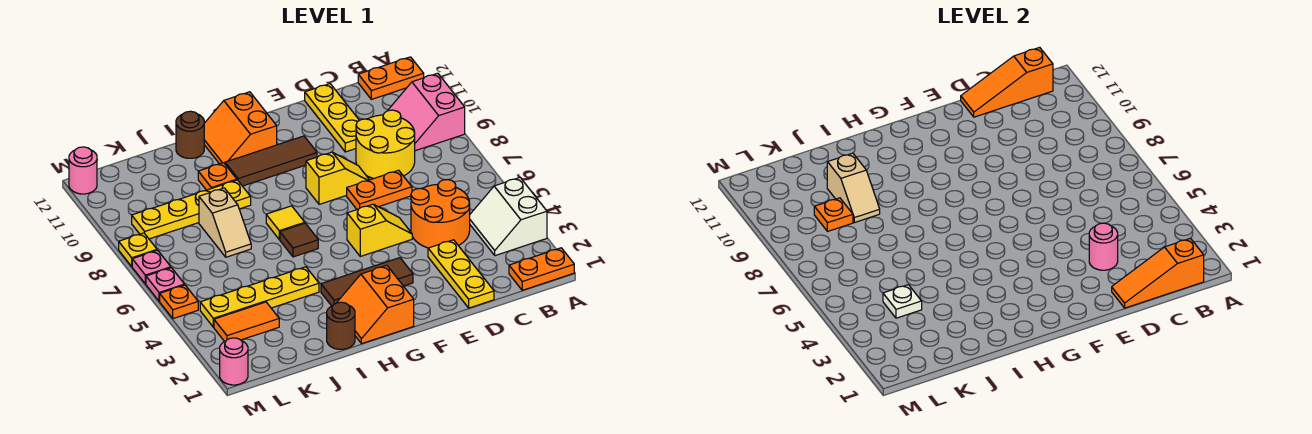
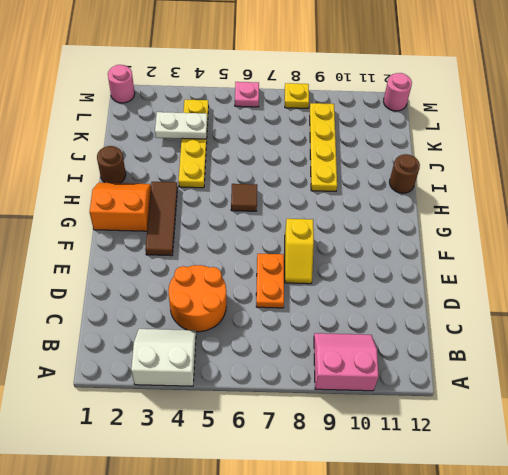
white plate K3:K4 level 2 -> white plate K4 level 2
none -> orange plate A1:B1 level 1
none -> orange plate A12:B12 level 1
none -> yellow round brick C8:D9 level 1
none -> yellow plate D1:D3 level 1

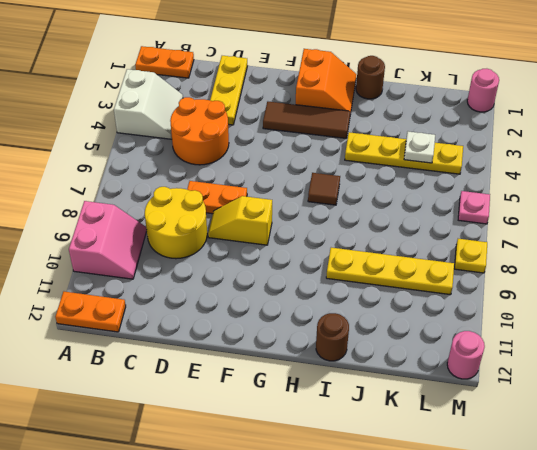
none -> yellow plate D10:D12 level 1
none -> yellow slope E5:F5 level 1 top F
none -> brown tile F10:H10 level 1
none -> orange slope G11:H12 level 1 top G

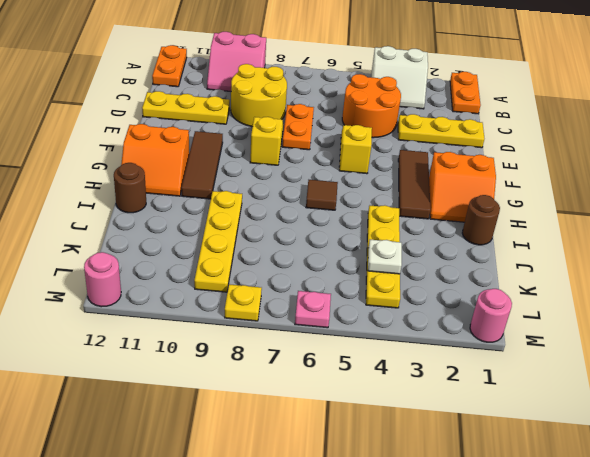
none -> yellow tile H7 level 1
none -> orange plate I10 level 1
none -> tan slope J7:J8 level 1 top 8
none -> orange tile K3:L3 level 1

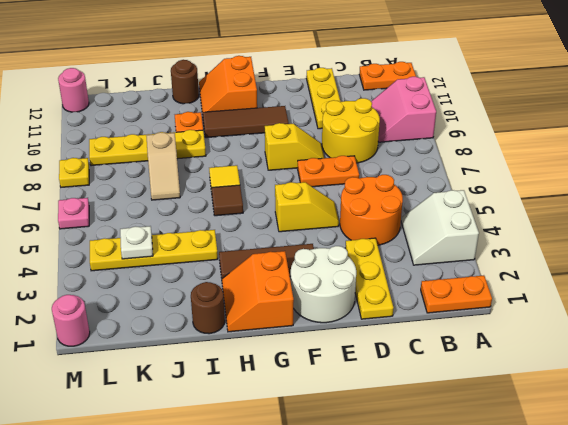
white round brick E1:F2 level 1 -> none
none -> orange tile K3:L3 level 1
none -> orange plate M5 level 1
none -> pink plate M7 level 1
none -> orange slope B1:D1 level 2 top B

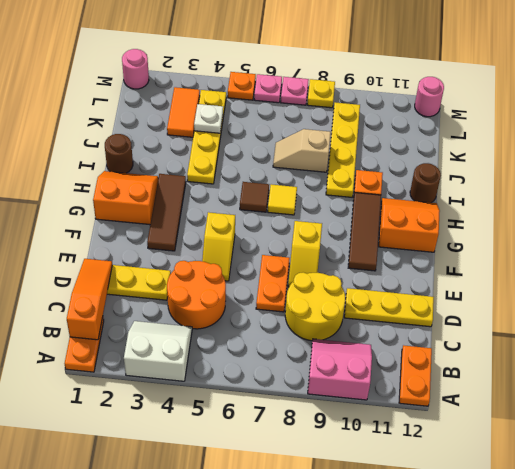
none -> orange slope B12:D12 level 2 top B
none -> pink round brick D3 level 2
none -> tan slope J9:J10 level 2 top 10
none -> orange plate K9 level 2

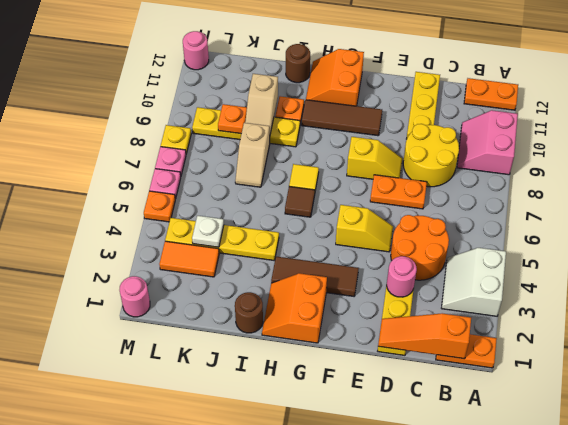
none -> orange slope B12:D12 level 2 top B

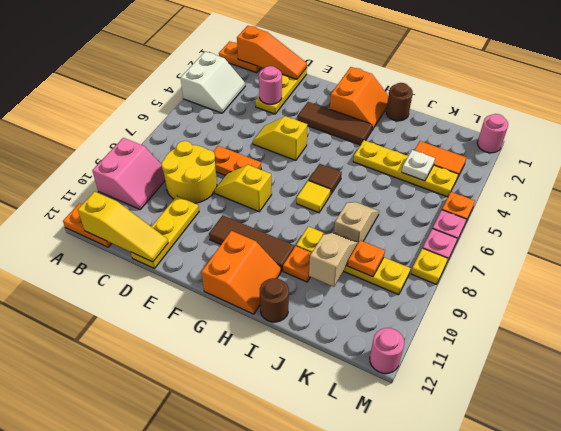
yellow slope B12:D12 level 2 top B -> orange slope B12:D12 level 2 top B
none -> orange round brick C4:D5 level 1

